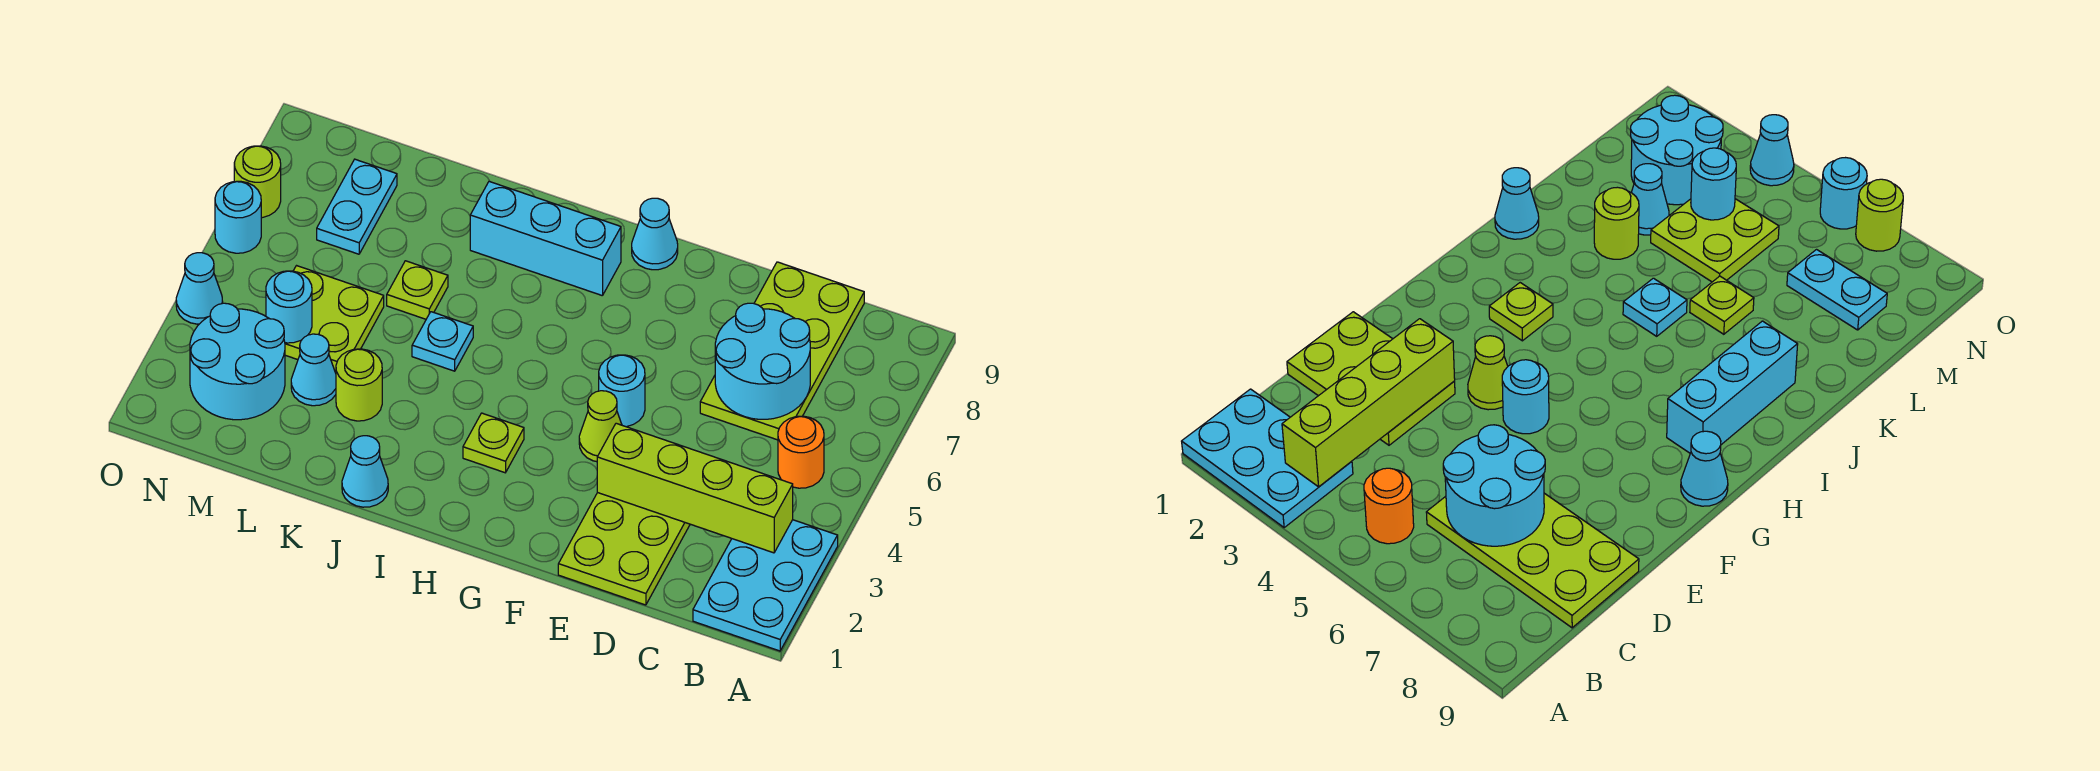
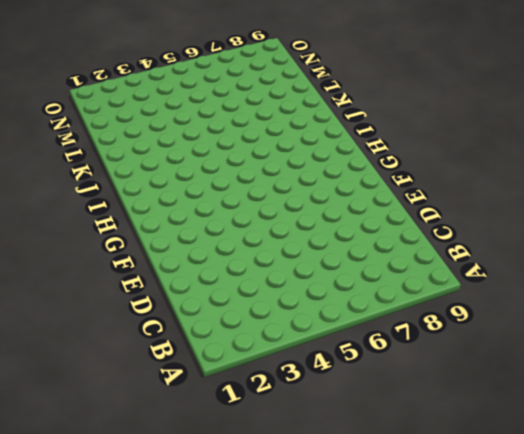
none -> cyan plate A1:B3 level 1
none -> orange round brick B5 level 1
none -> lime plate C6:D9 level 1

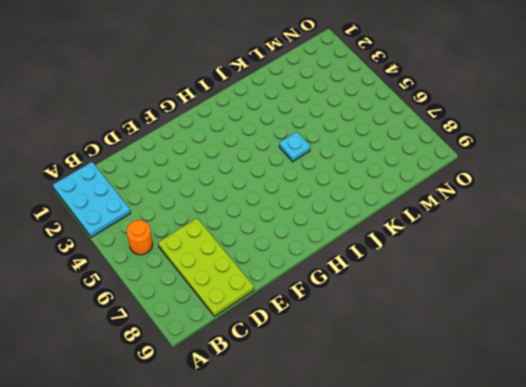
none -> lime plate D1:E3 level 1
none -> lime cone F4 level 1
none -> cyan round brick F5 level 1

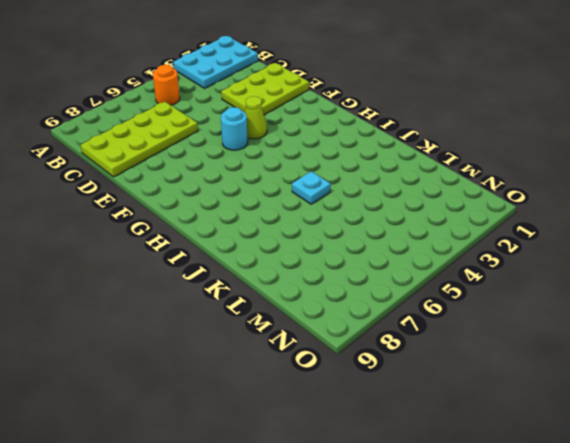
none -> cyan cone G9 level 1
none -> lime plate H3 level 1
none -> cyan brick H8:J8 level 1

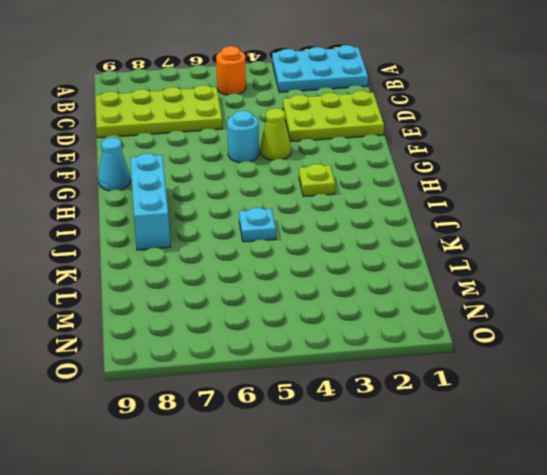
none -> cyan cone J1 level 1
none -> lime round brick K3 level 1
none -> lime plate K6 level 1

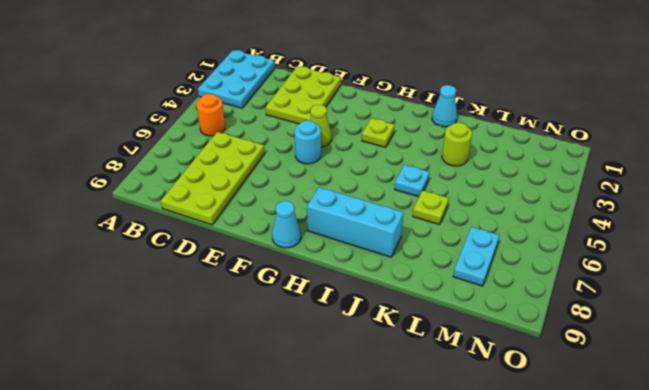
none -> cyan cone L3 level 1
none -> lime plate L4:M5 level 1
none -> cyan round brick M2:N3 level 1

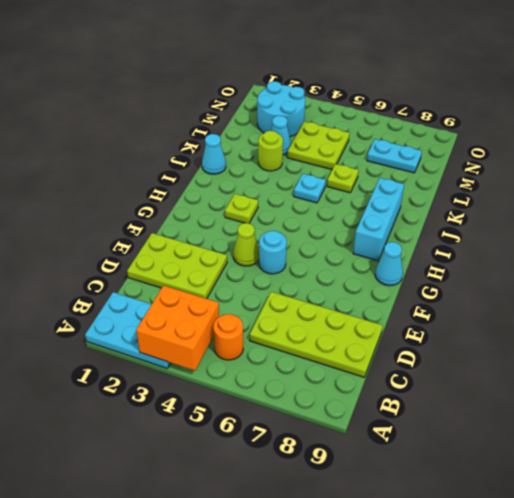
orange brick A3:B4 level 2 -> lime brick B3:E3 level 2
none -> cyan cone O4 level 1
none -> cyan round brick O6 level 1
none -> lime round brick O7 level 1

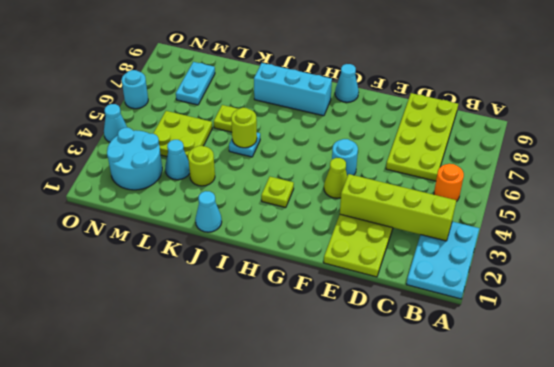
lime round brick J5 level 2 -> lime round brick O7 level 1
none -> cyan round brick C6:D7 level 2
none -> cyan round brick M4 level 2

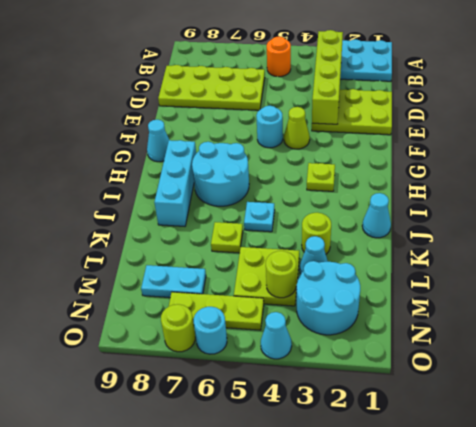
cyan round brick H6:I7 level 1 -> cyan round brick C6:D7 level 2
lime round brick M4 level 2 -> cyan round brick M4 level 2
lime plate N5:N7 level 1 -> none

